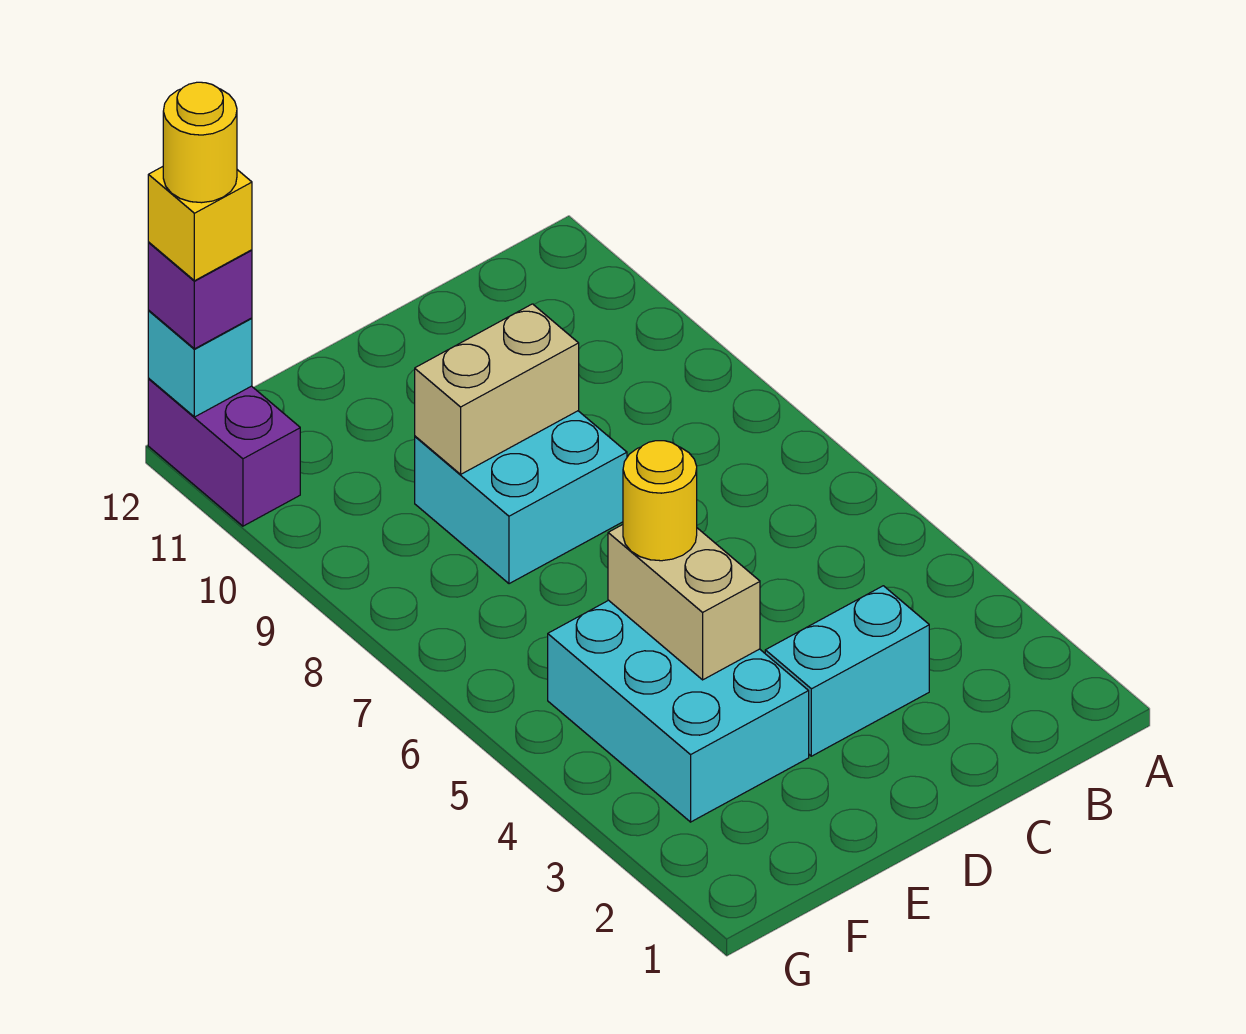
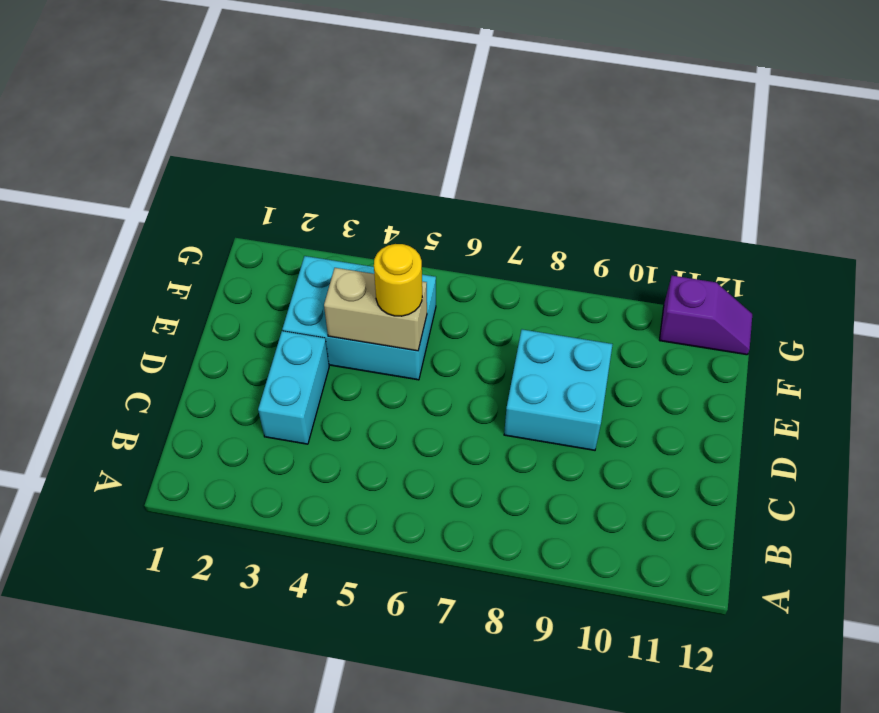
purple slope G11:G12 level 1 top 11 -> purple brick G11:G12 level 1
none -> tan brick D9:E9 level 2
none -> cyan brick G12 level 2

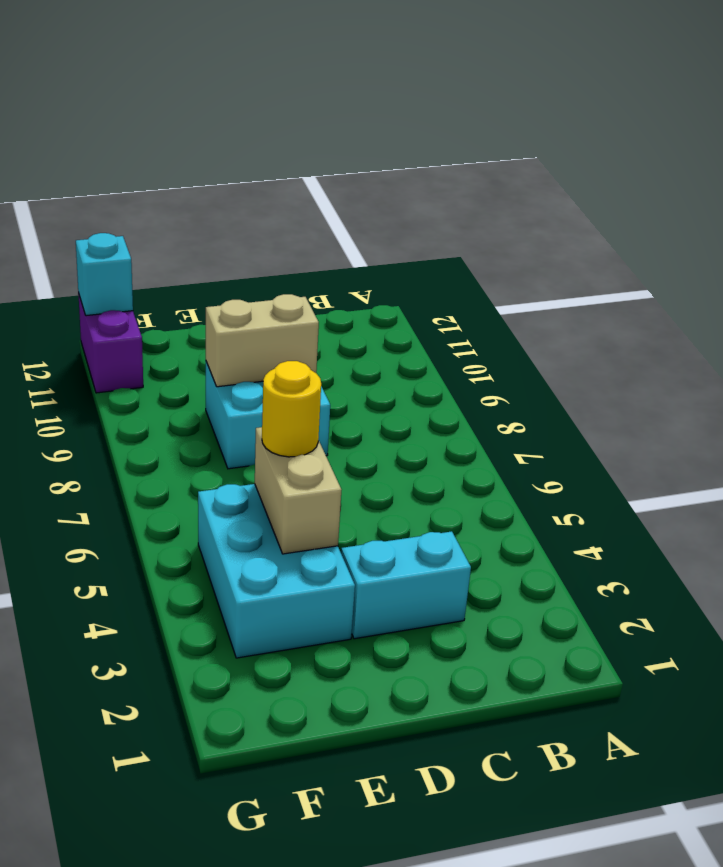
none -> purple brick G12 level 3
none -> yellow brick G12 level 4

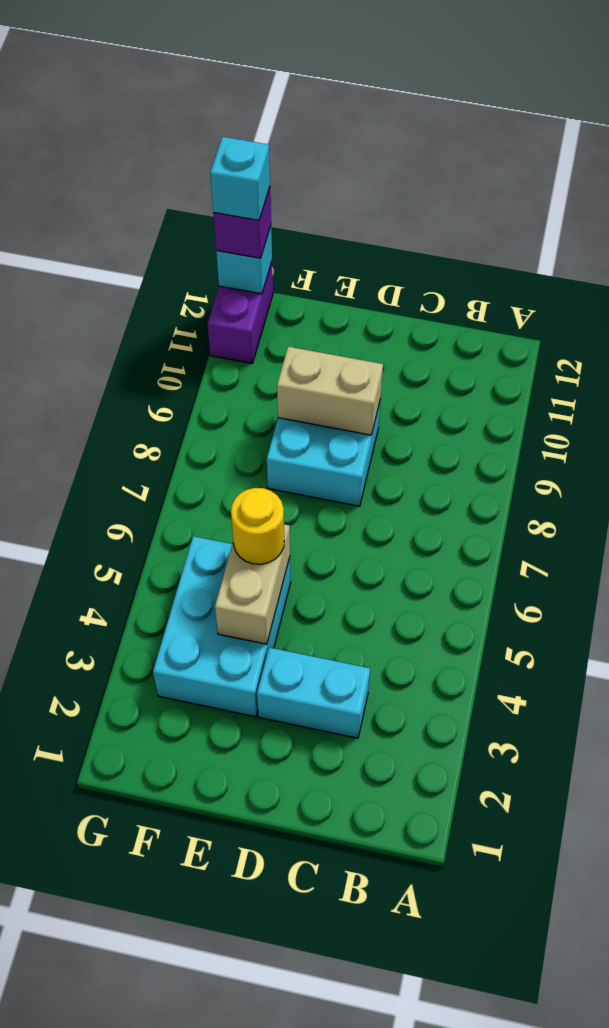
cyan brick G12 level 4 -> yellow brick G12 level 4
none -> yellow round brick G12 level 5

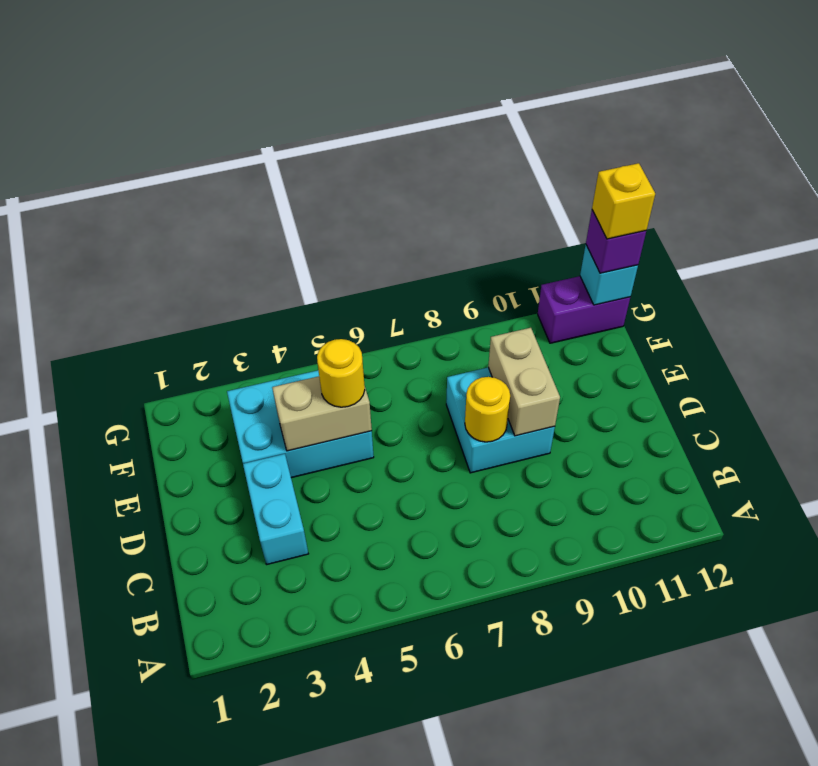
yellow round brick D8 level 2 -> yellow round brick G12 level 5

